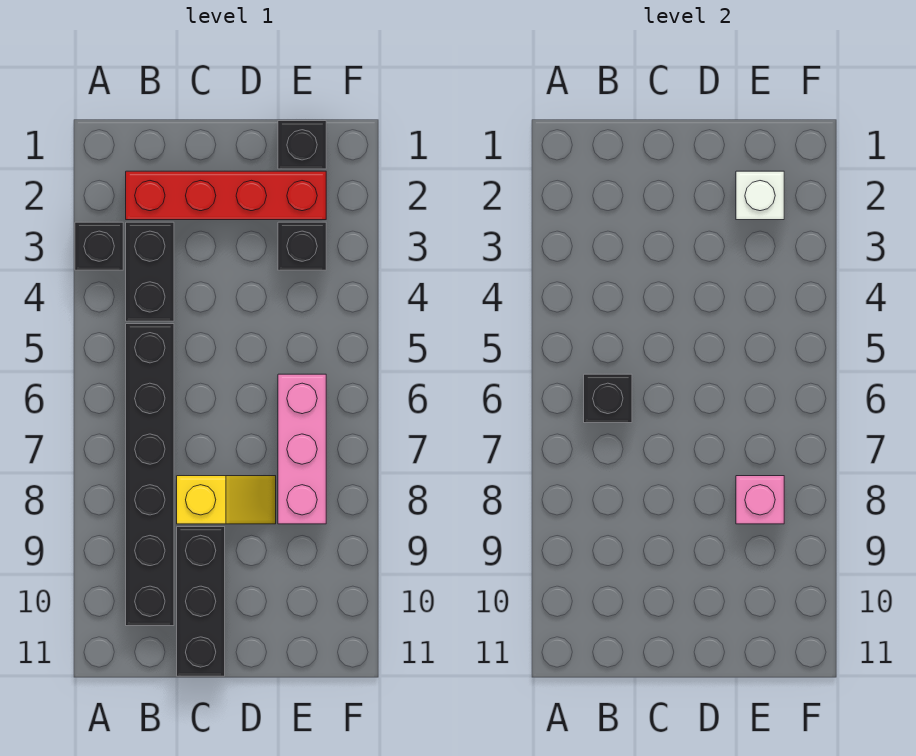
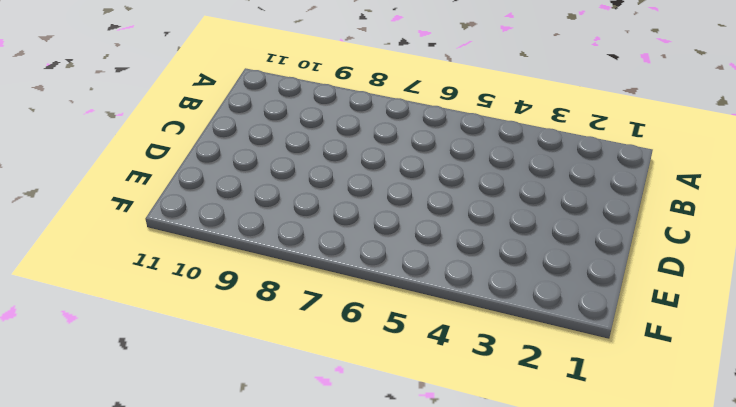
none -> black brick A3 level 1
none -> red brick B2:E2 level 1
none -> black brick B3:B4 level 1

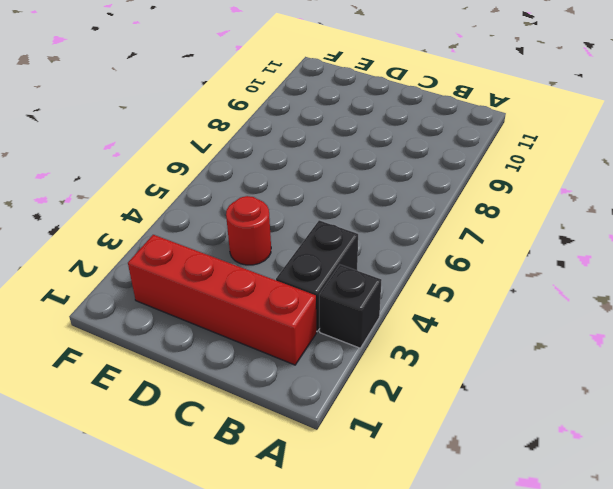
red round brick D4 level 1 -> none
none -> black brick B5:B10 level 1
none -> yellow slope C8:D8 level 1 top C
none -> black brick C9:C11 level 1

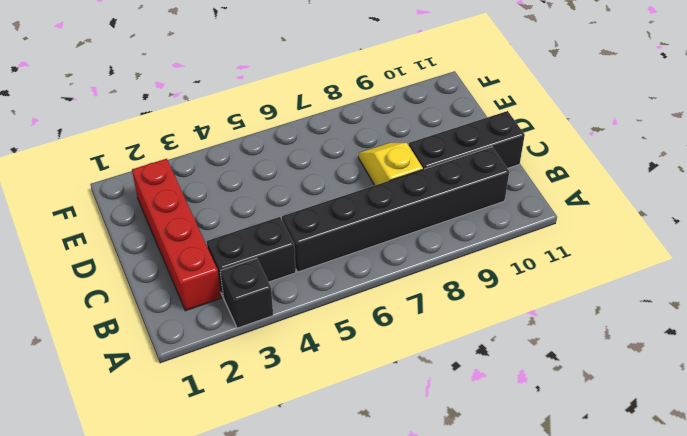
none -> black brick E1 level 1
none -> black brick E3 level 1
none -> pink brick E6:E8 level 1

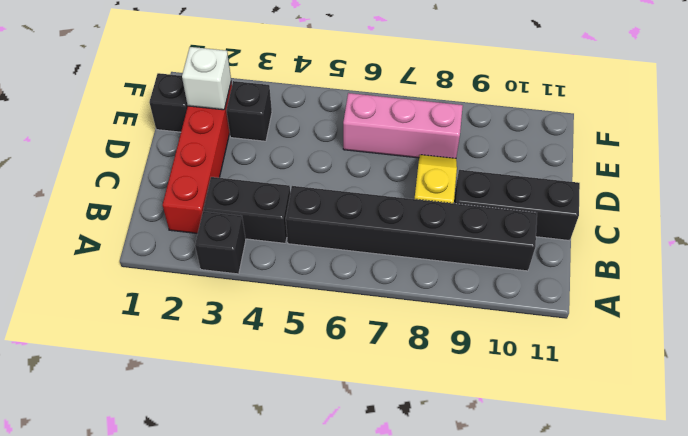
none -> black brick B6 level 2
none -> pink brick E8 level 2

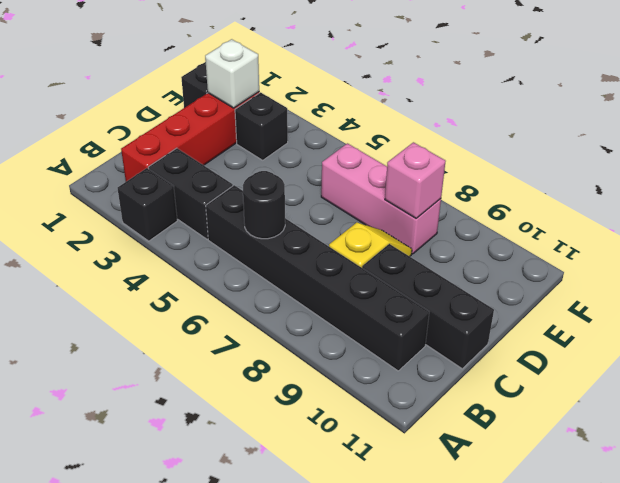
black round brick B6 level 2 -> black brick B6 level 2

